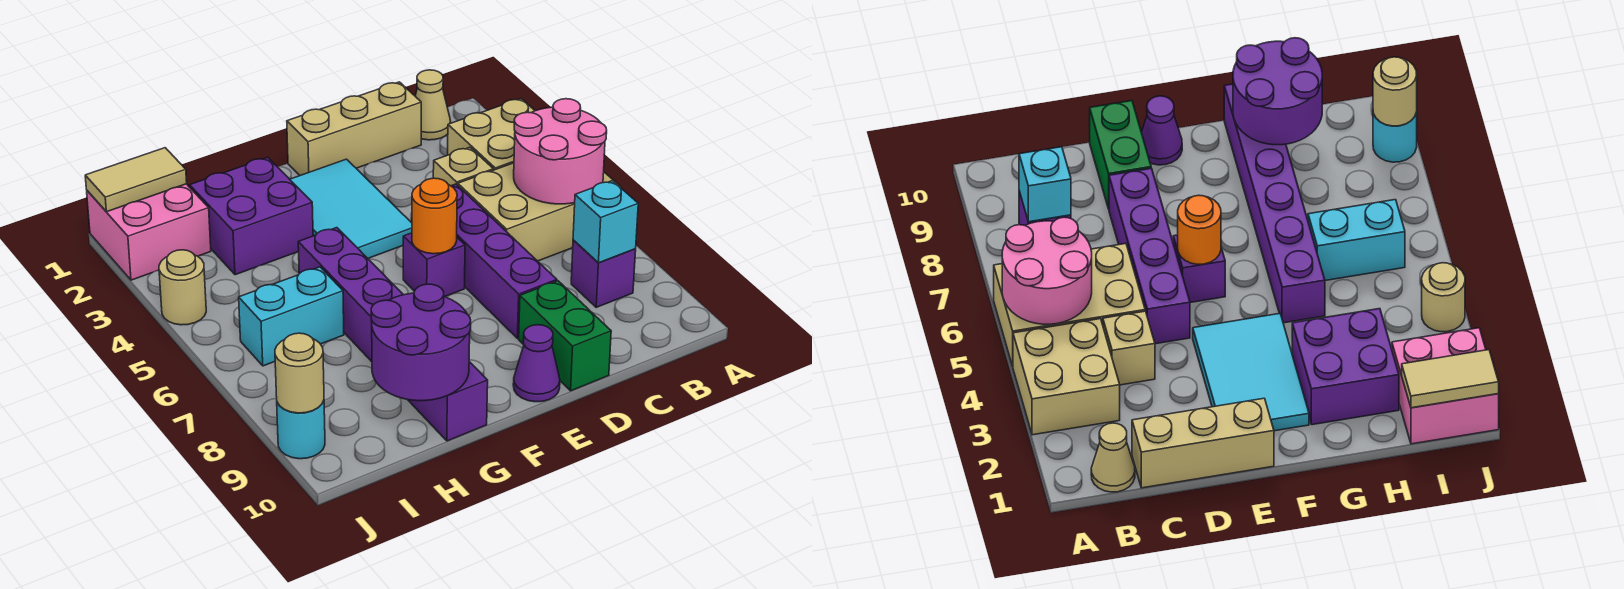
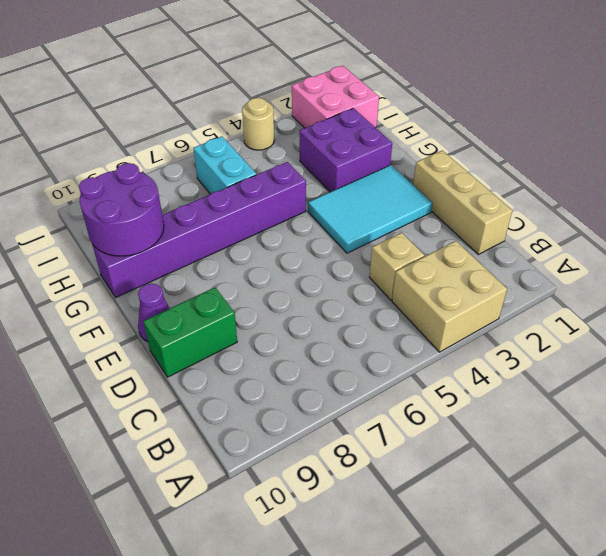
none -> tan brick A5:C6 level 1
none -> tan cone B1 level 1
none -> purple brick B8 level 1

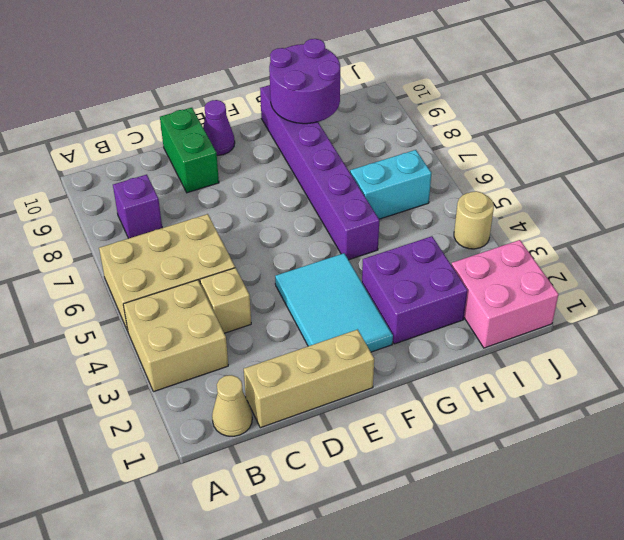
none -> purple brick D5:D8 level 1
none -> purple brick E6 level 1
none -> cyan round brick J9 level 1

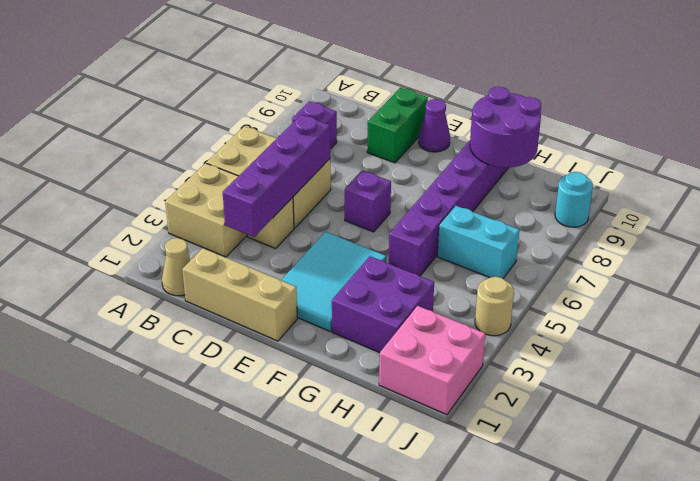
purple brick C3:C6 level 2 -> purple brick D5:D8 level 1
none -> pink round brick A5:B6 level 2
none -> cyan brick B8 level 2
none -> orange round brick E6 level 2

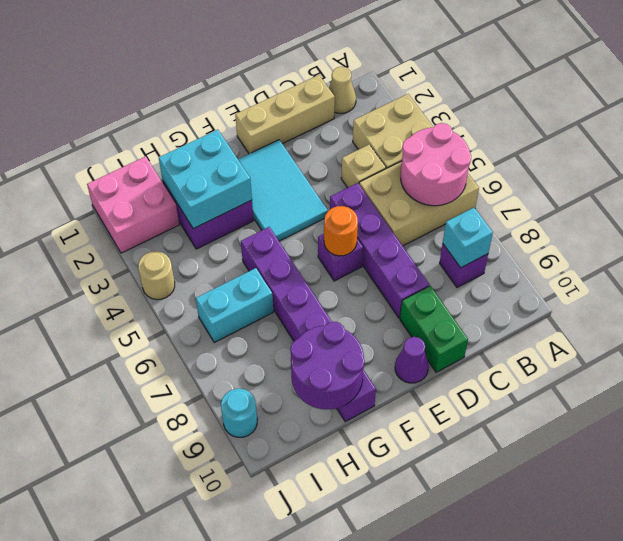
cyan brick G2:H3 level 2 -> none
none -> tan tile I1:J1 level 2
none -> tan round brick J9 level 2

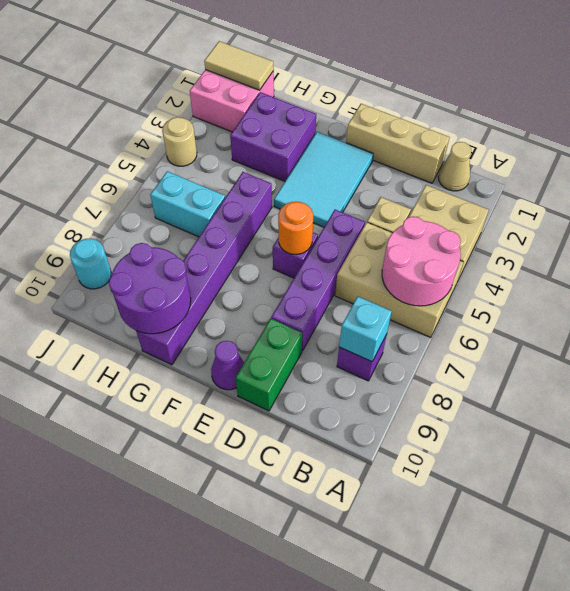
none -> tan round brick J9 level 2

